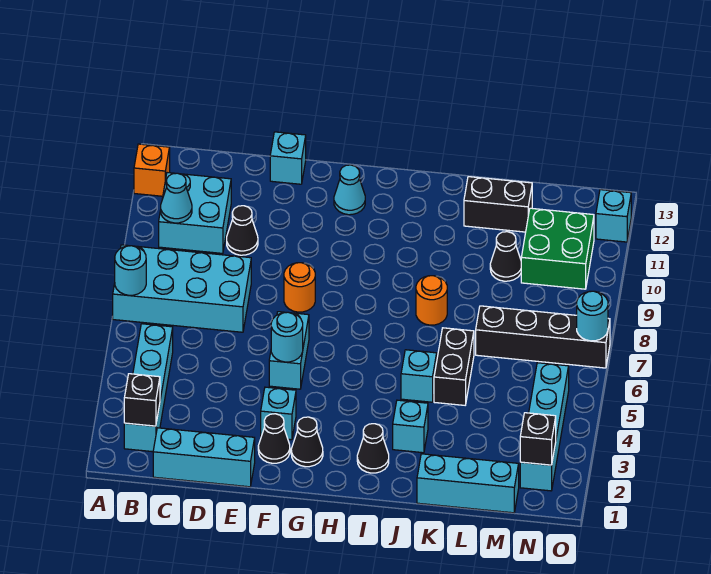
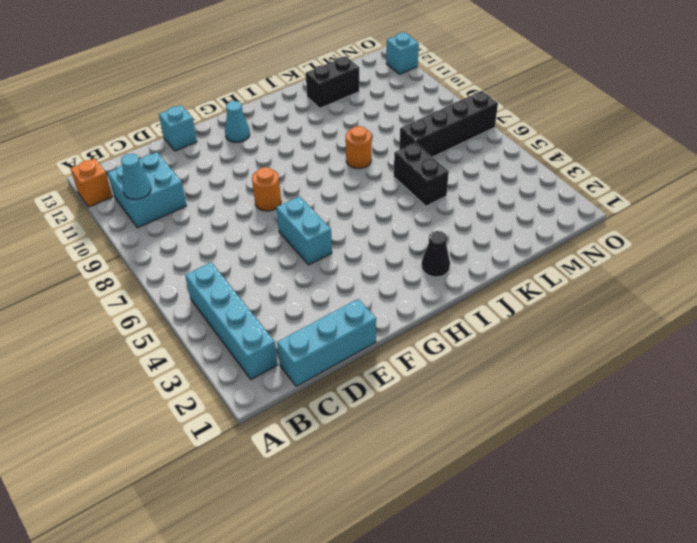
none -> cyan brick A7:D8 level 1
none -> black cone D10 level 1
none -> black cone F2 level 1
none -> cyan brick F3 level 1

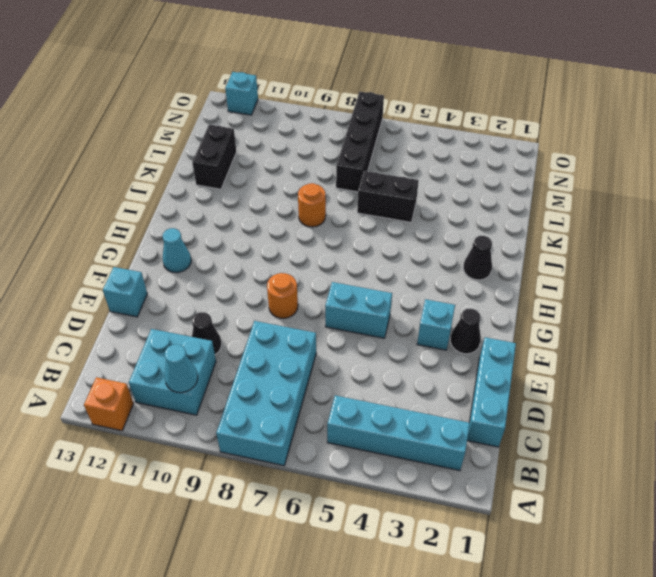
none -> black cone G2 level 1
none -> cyan brick J3 level 1
none -> cyan brick J5 level 1
none -> cyan brick K1:M1 level 1

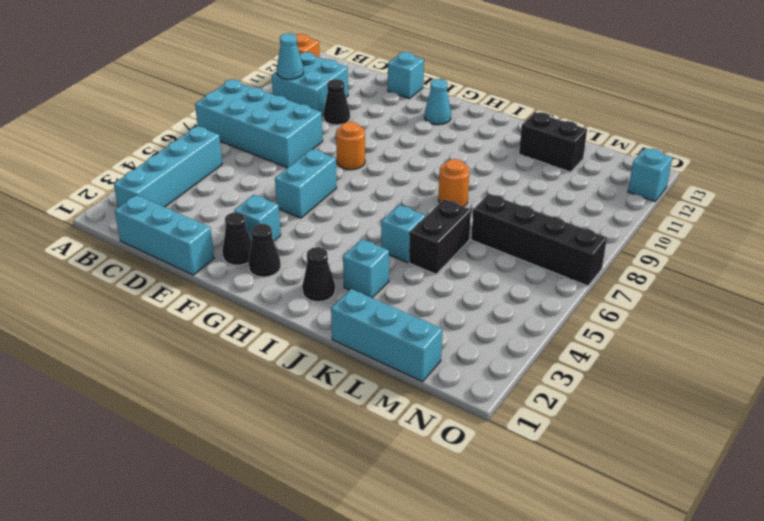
none -> black cone L10 level 1
none -> green brick M10:N11 level 1
none -> cyan brick N2:N5 level 1
none -> cyan round brick A7 level 2

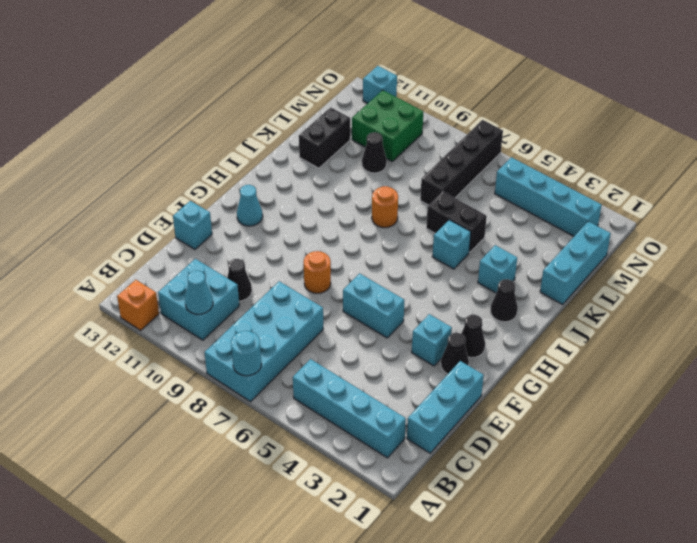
none -> black brick B2 level 2
none -> cyan round brick F5 level 2
none -> black brick N2 level 2
none -> cyan round brick O7 level 2

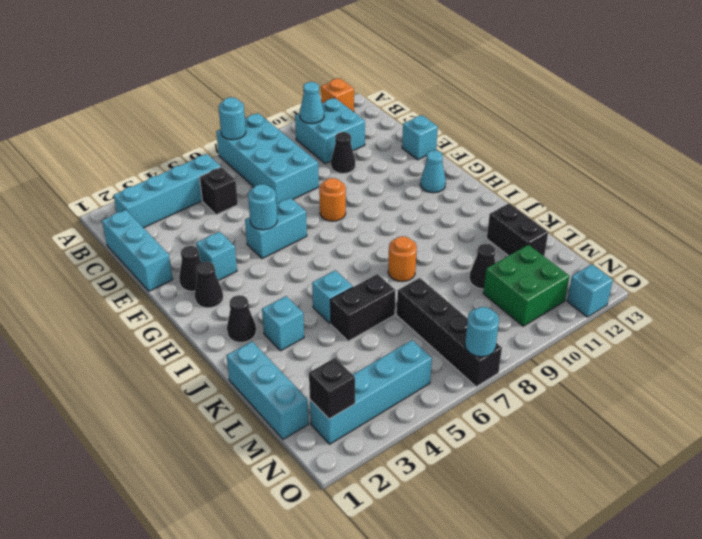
black brick C5 level 1 -> black brick B2 level 2

